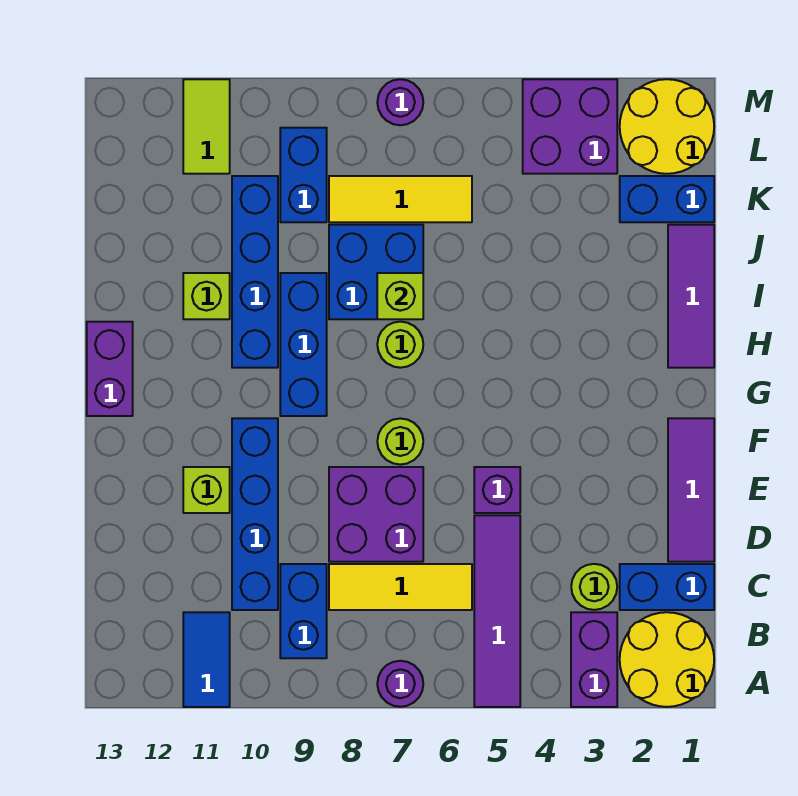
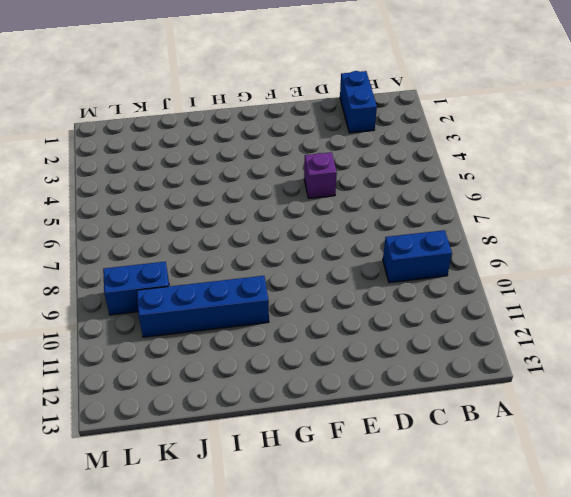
none -> yellow round brick A1:B2 level 1
none -> purple brick A3:B3 level 1
none -> purple tile A5:D5 level 1
none -> purple round brick A7 level 1

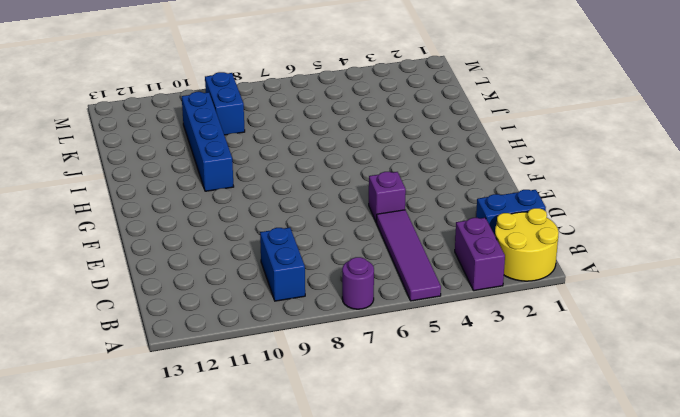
none -> blue tile A11:B11 level 1
none -> lime round brick C3 level 1
none -> yellow tile C6:C8 level 1
none -> blue brick C10:F10 level 1

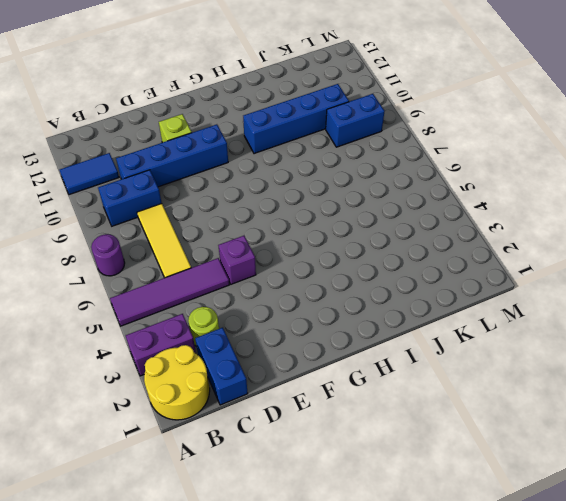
none -> purple tile D1:F1 level 1
none -> purple brick D7:E8 level 1
none -> lime round brick F7 level 1
none -> blue brick G9:I9 level 1

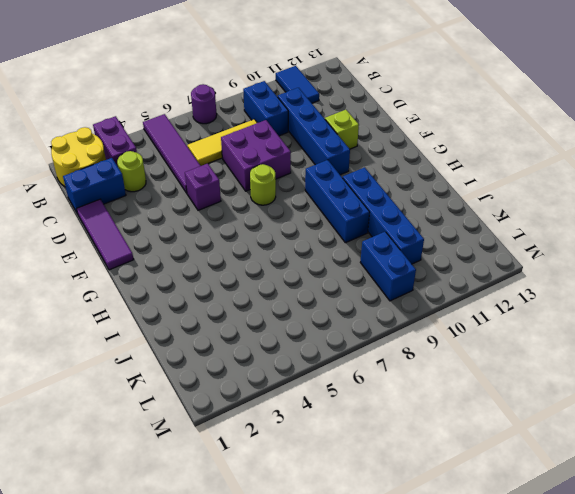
none -> purple brick G13:H13 level 1
none -> purple tile H1:J1 level 1
none -> lime round brick H7 level 1
none -> blue brick I7:J8 level 1

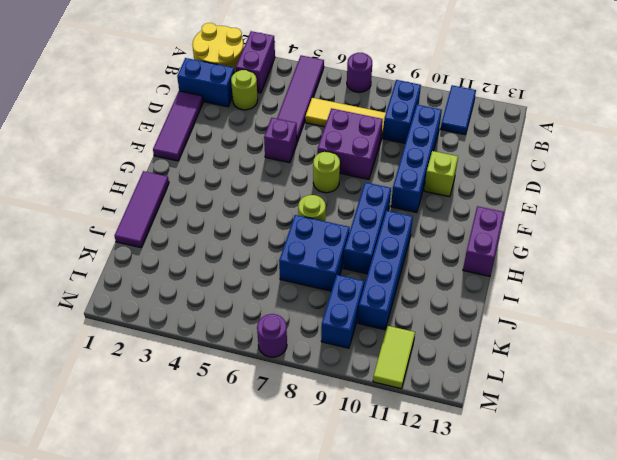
none -> lime brick I11 level 1
none -> blue brick K1:K2 level 1
none -> yellow tile K6:K8 level 1
none -> yellow round brick L1:M2 level 1

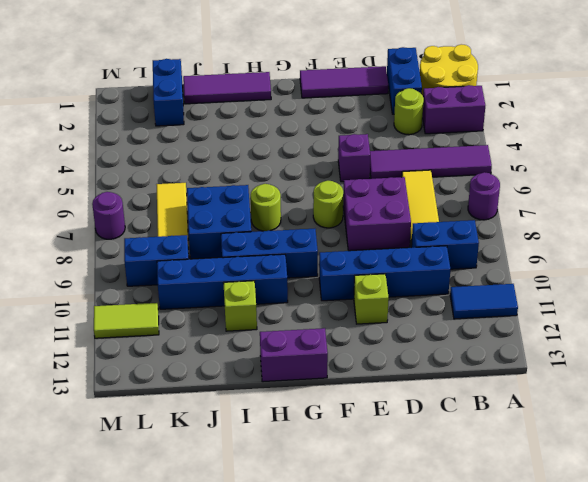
none -> yellow round brick L1:M2 level 1
none -> purple brick L3:M4 level 1
none -> lime brick I7 level 2

